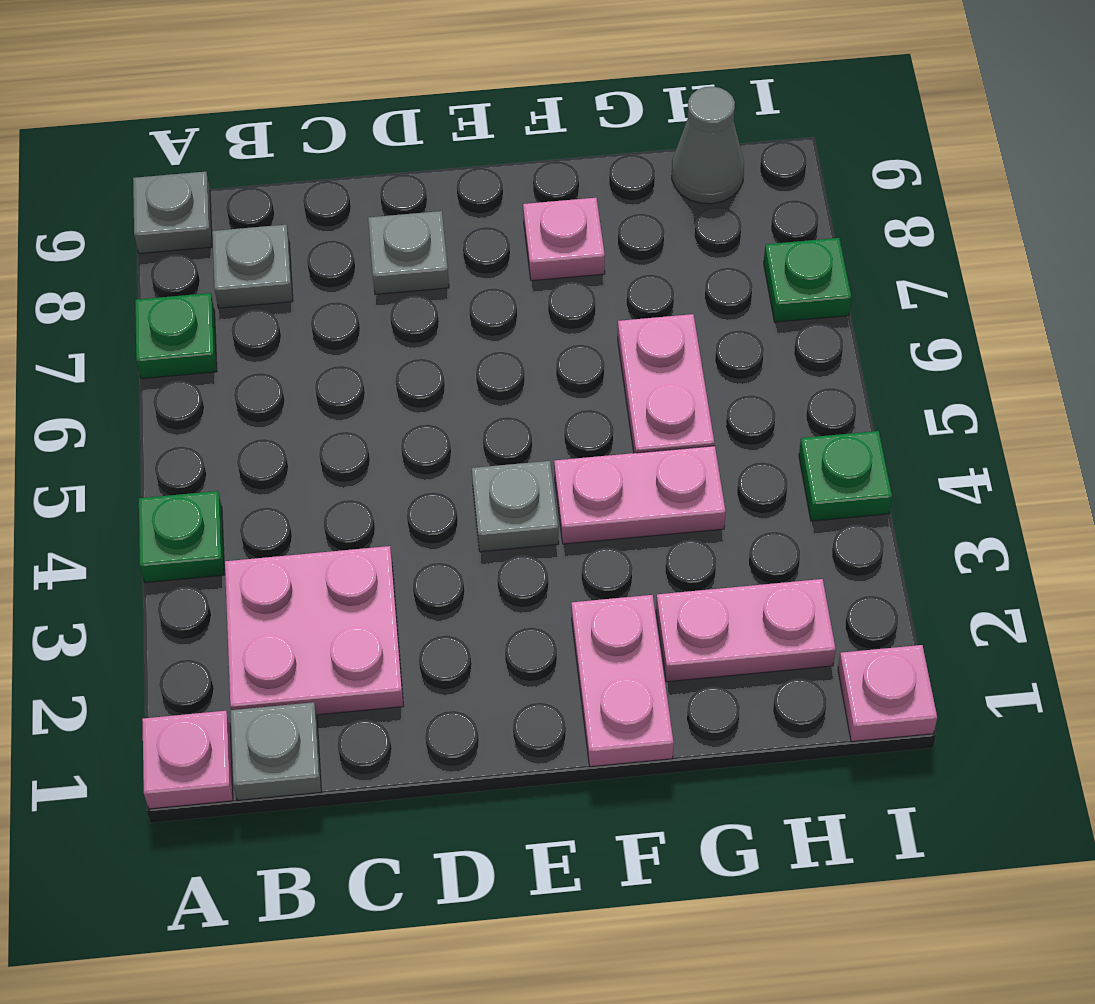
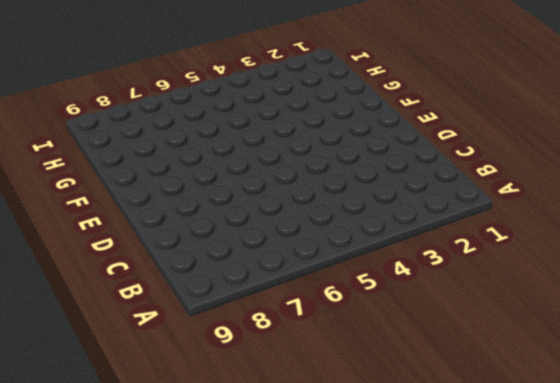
none -> pink plate A1 level 1
none -> green plate A4 level 1
none -> green plate A7 level 1

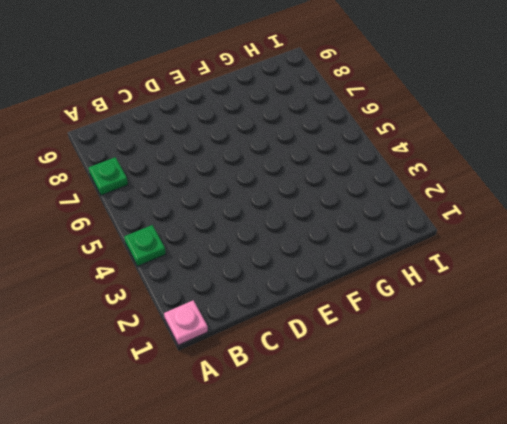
none -> grey plate A9 level 1
none -> grey plate B1 level 1
none -> pink plate B2:C3 level 1

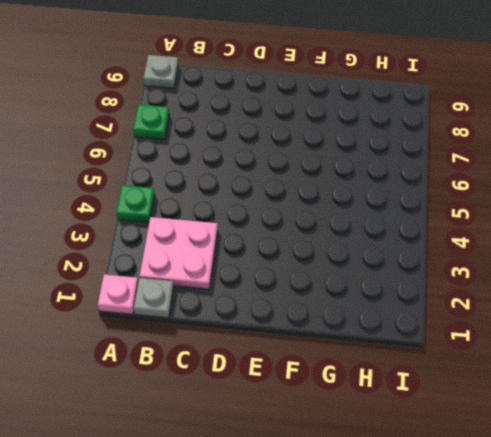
none -> grey plate B8 level 1
none -> grey plate D8 level 1
none -> grey plate E4 level 1

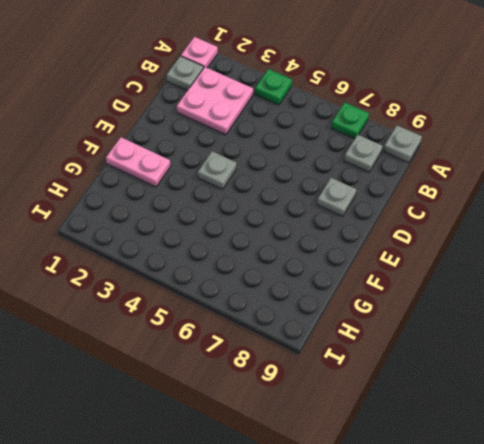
none -> pink plate F4:G4 level 1
none -> pink plate F8 level 1
none -> pink plate G2:H2 level 1

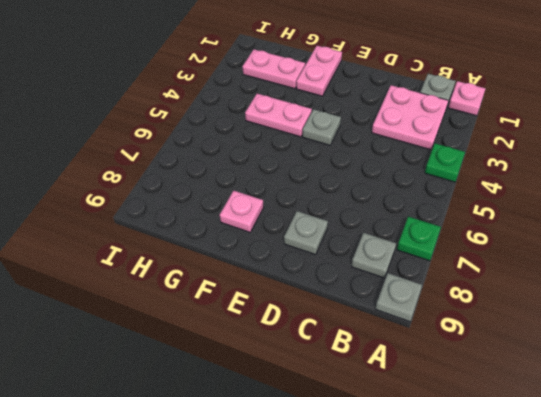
none -> pink plate G5:G6 level 1
none -> grey cone H9 level 1
none -> pink plate I1 level 1

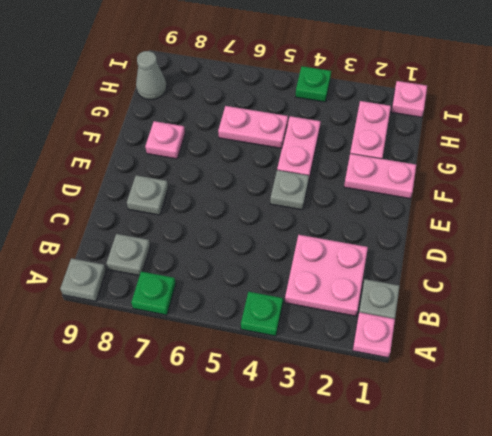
none -> green plate I7 level 1

